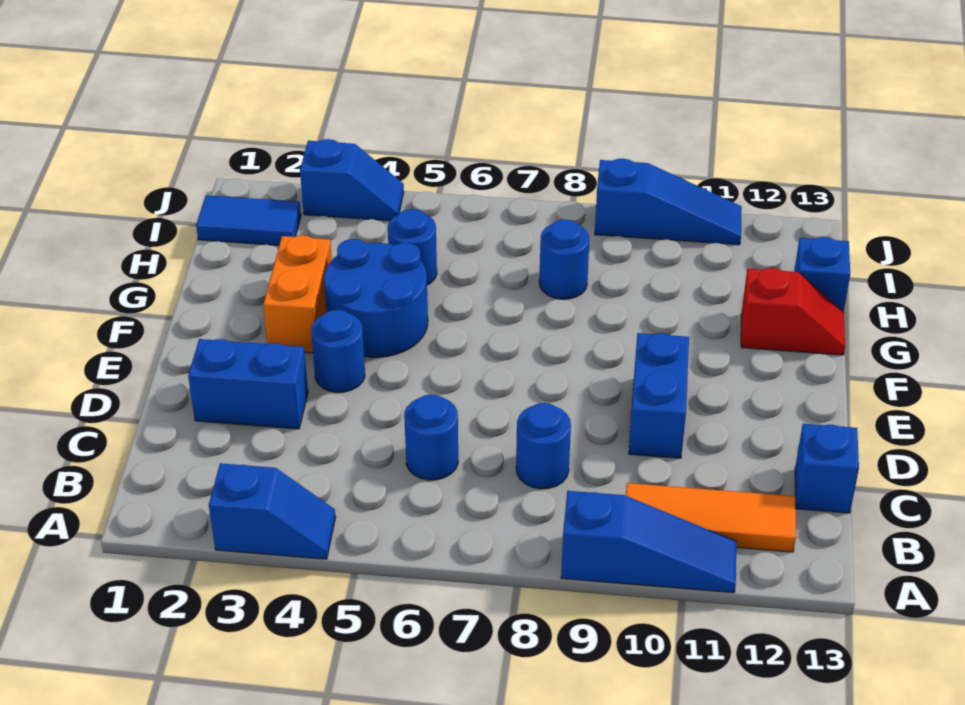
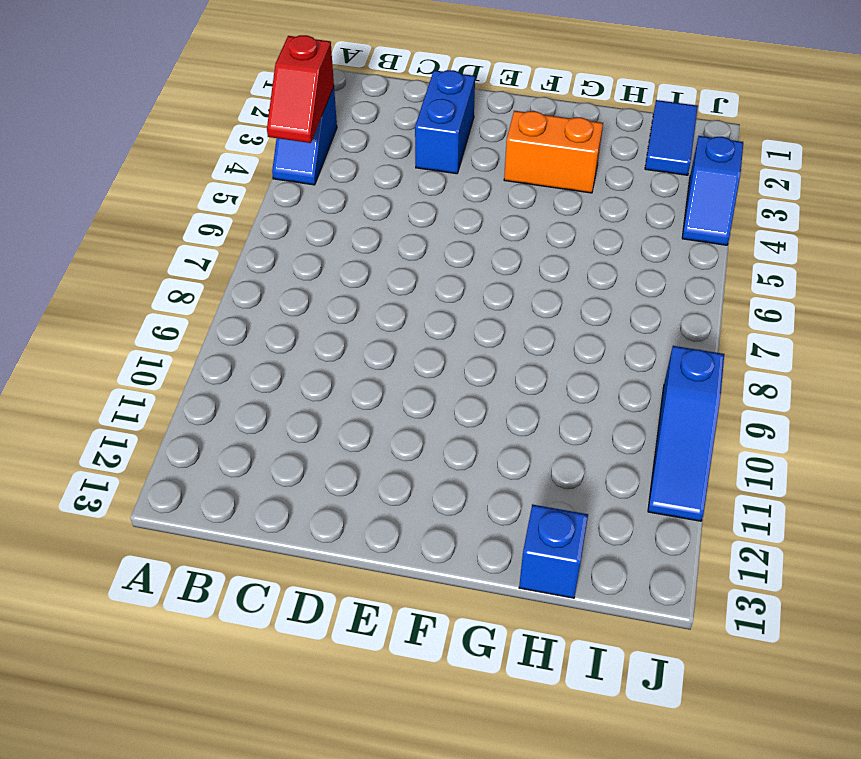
red slope A3:A4 level 2 top 3 -> red slope G12:G13 level 1 top 12
none -> blue slope A9:A11 level 1 top 9
none -> orange tile B10:B12 level 1
none -> blue round brick C6 level 1

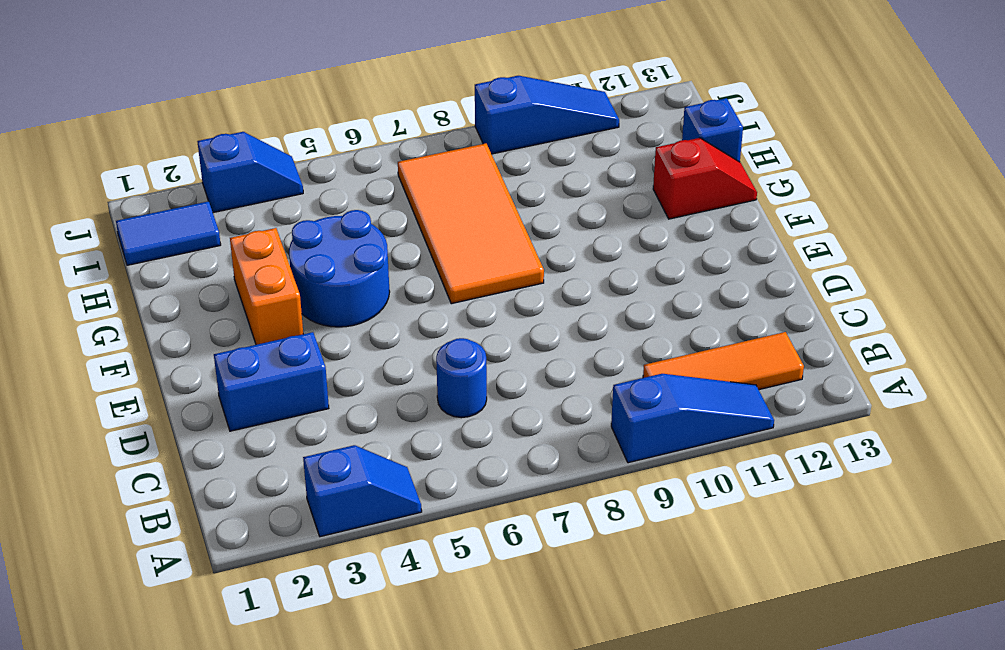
orange tile F7:I8 level 1 -> blue round brick H8 level 1
none -> blue round brick C8 level 1
none -> blue brick C13 level 1
none -> blue brick D10:E10 level 1

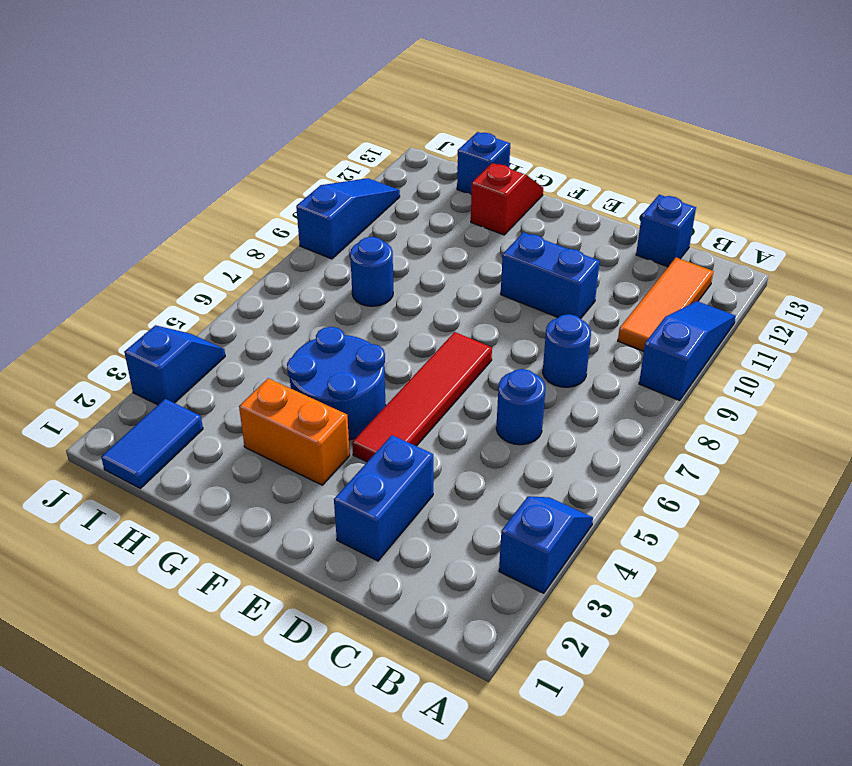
red tile E4:E7 level 1 -> blue round brick E4 level 1
none -> blue round brick H5 level 1

